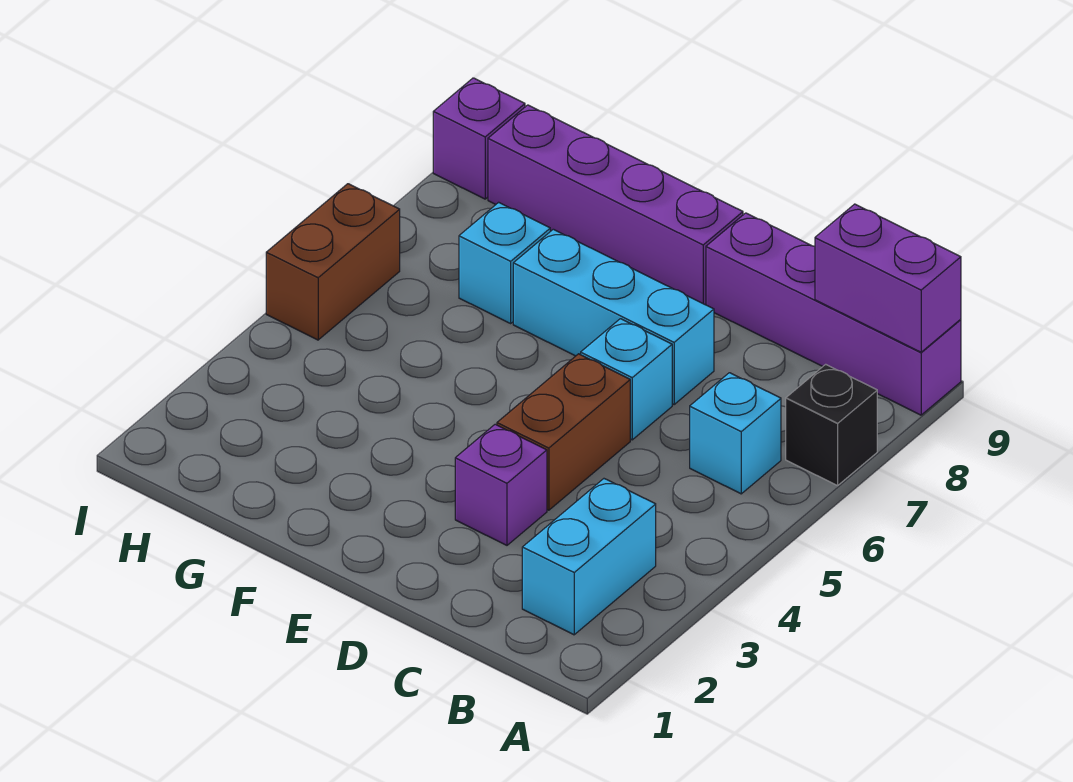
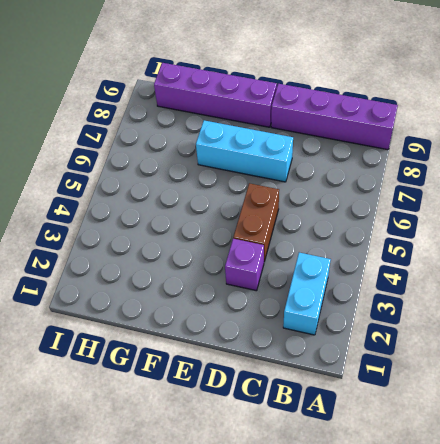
none -> black brick A7 level 1
none -> cyan brick B6 level 1
none -> cyan brick D6 level 1

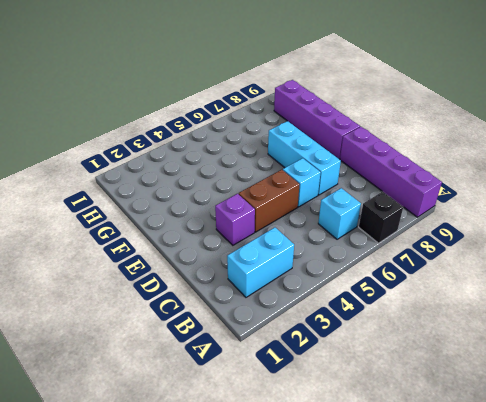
none -> cyan brick G7 level 1
none -> brown brick I5:I6 level 1
none -> purple brick I9 level 1

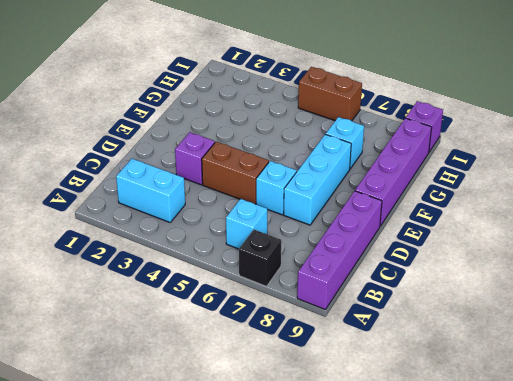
none -> purple brick A9:B9 level 2

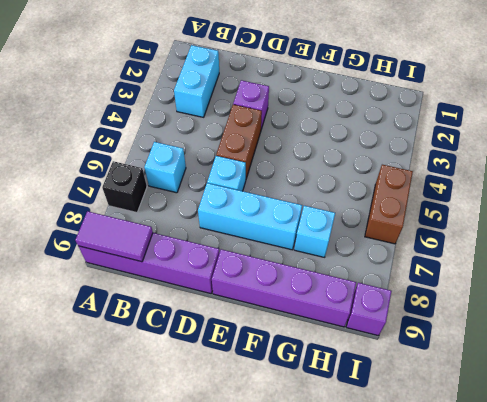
purple tile A9:B9 level 2 -> purple brick A9:B9 level 2

